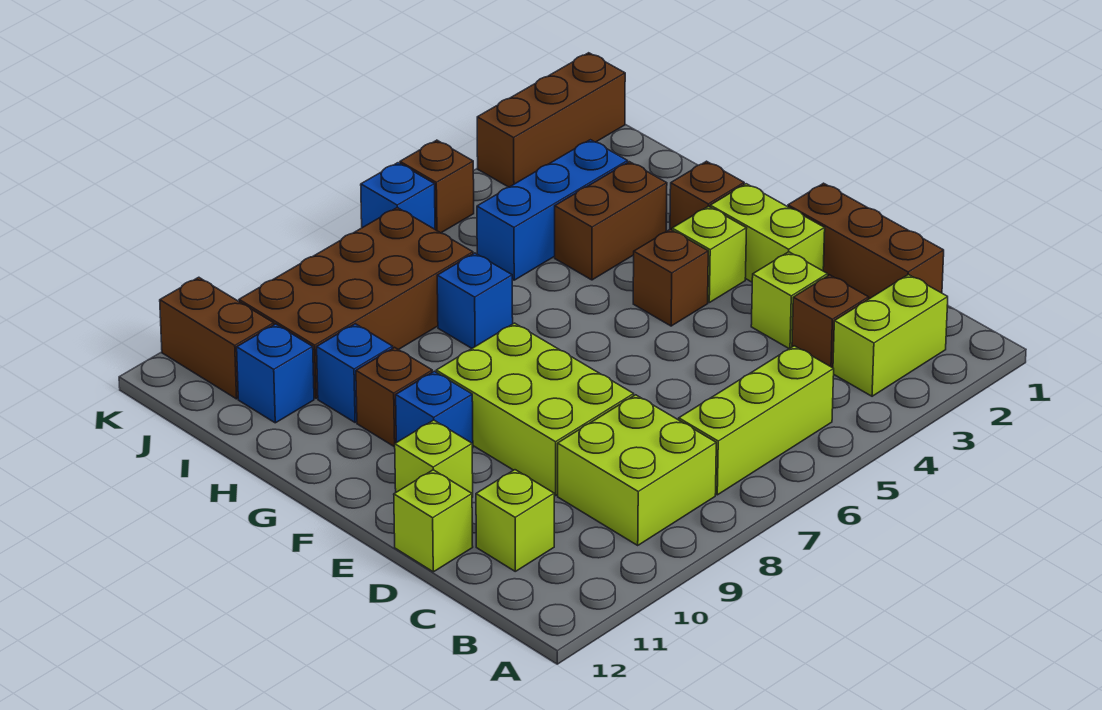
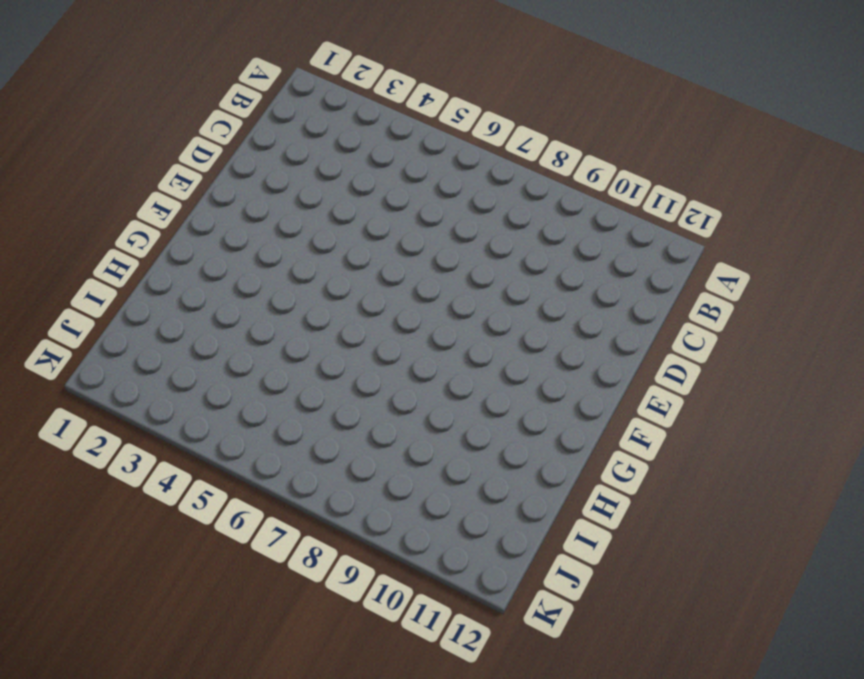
none -> lime brick B2:B3 level 1
none -> lime brick B5:B7 level 1
none -> lime brick B8:C9 level 1

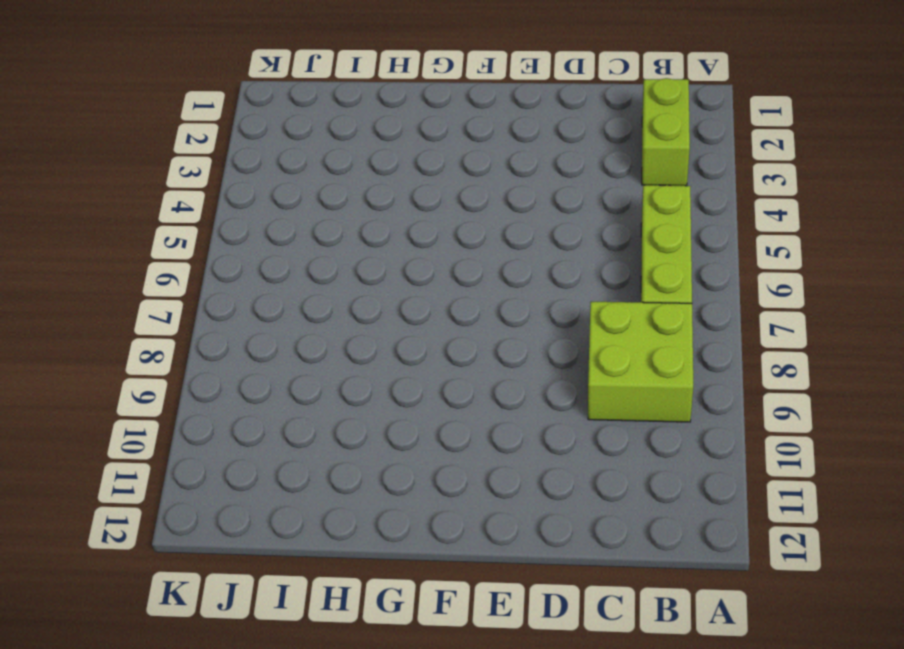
none -> brown brick C1:E1 level 1
none -> brown brick C3 level 1
none -> lime brick C11 level 1

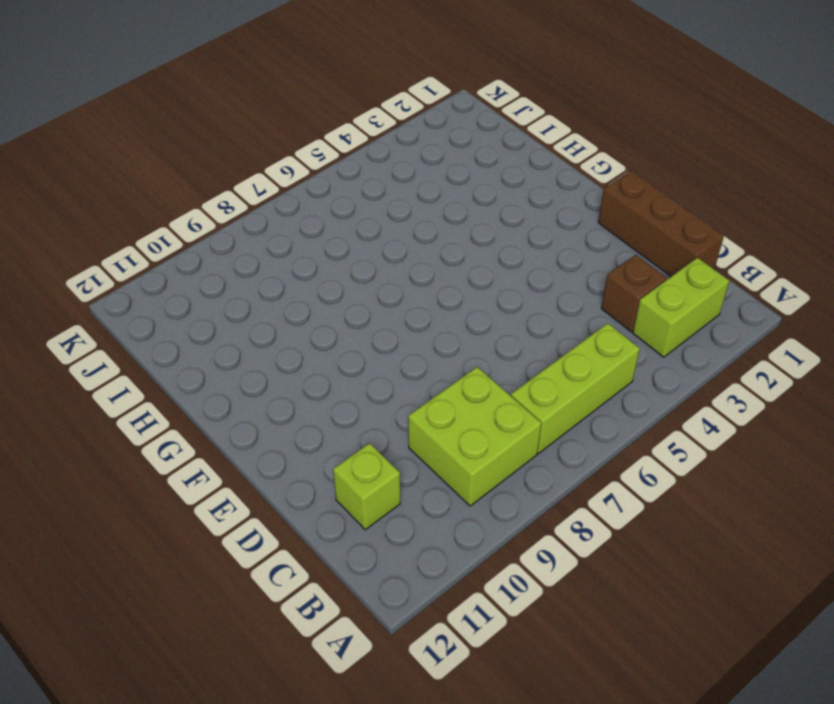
none -> lime brick D3 level 1
none -> lime brick D8:F9 level 1
none -> lime brick D12 level 1

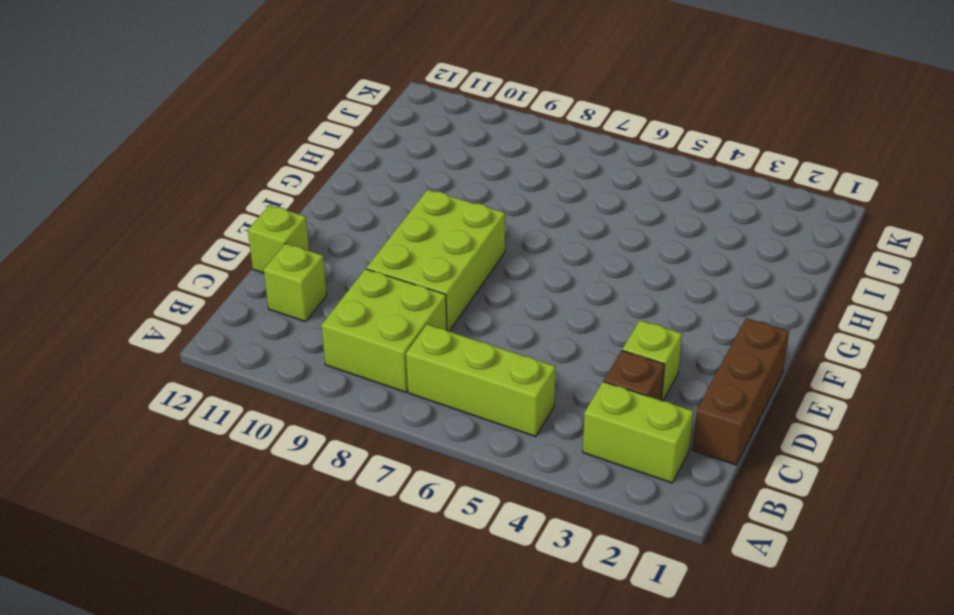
none -> lime brick E2:F2 level 1
none -> lime brick E11 level 1
none -> lime brick F3 level 1

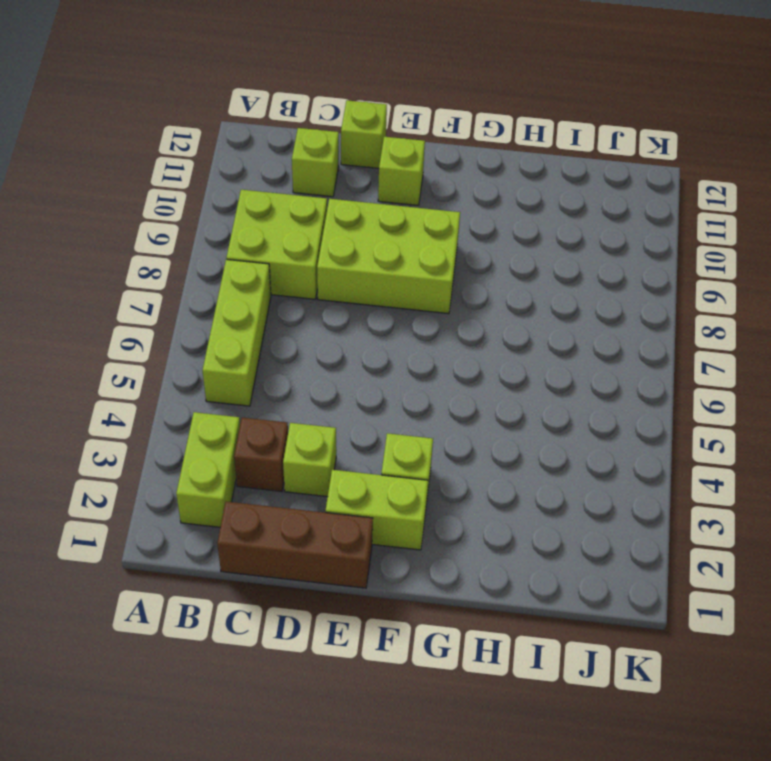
none -> brown brick F4 level 1
none -> blue brick F10 level 1
none -> brown brick G2 level 1

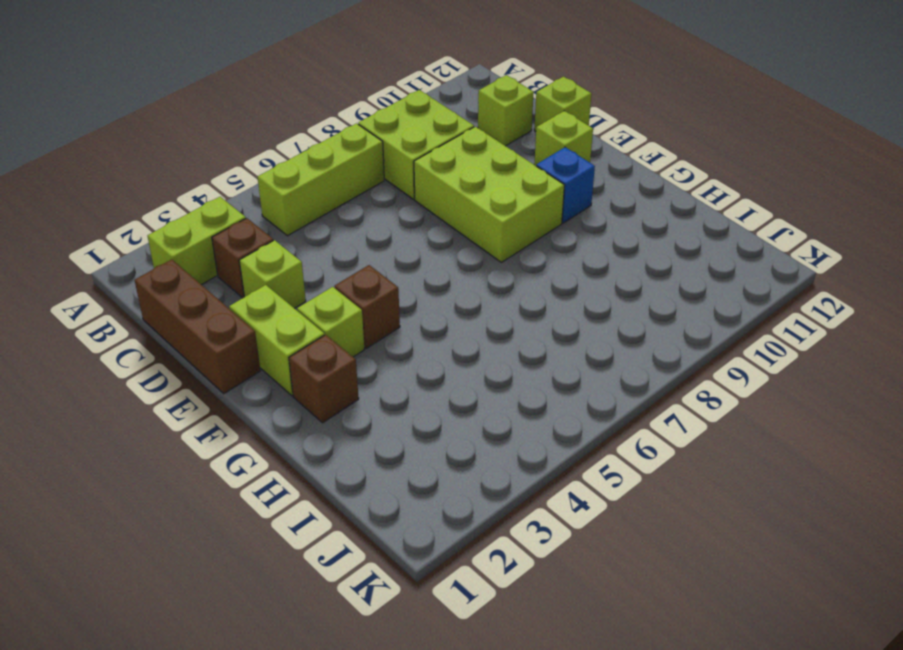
none -> brown brick G10 level 1
none -> brown brick H3:H4 level 1
none -> blue brick H7 level 1

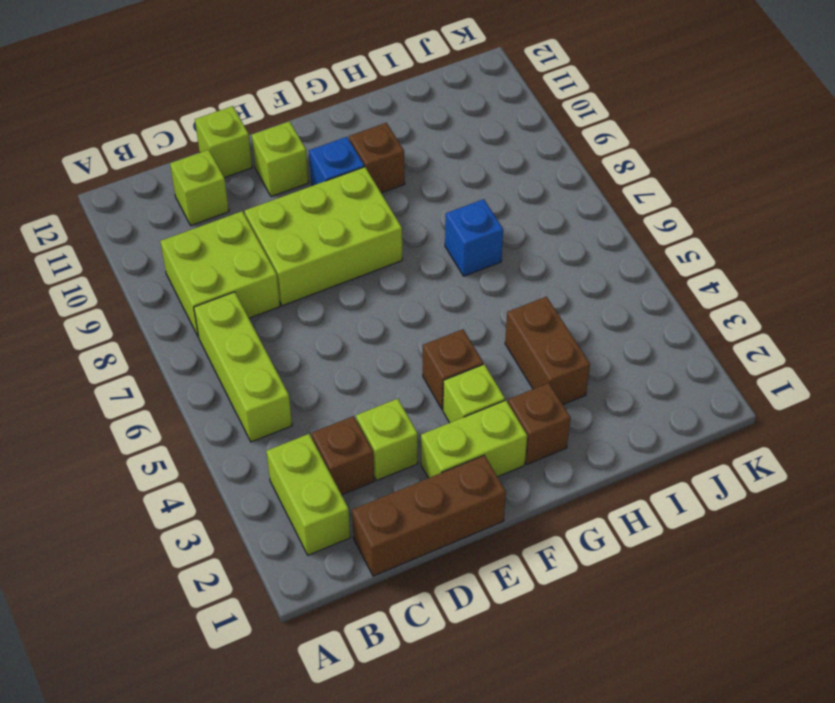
none -> blue brick H10 level 1
none -> blue brick I3:I5 level 1
none -> brown brick I7:J10 level 1

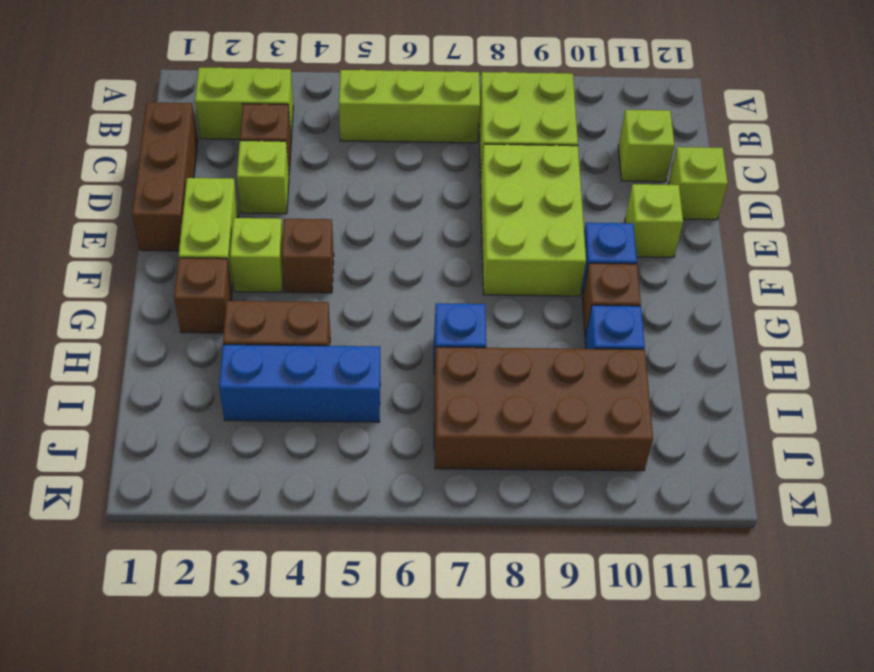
none -> blue brick I11 level 1
none -> brown brick J11:K11 level 1
none -> brown brick K1:K3 level 1

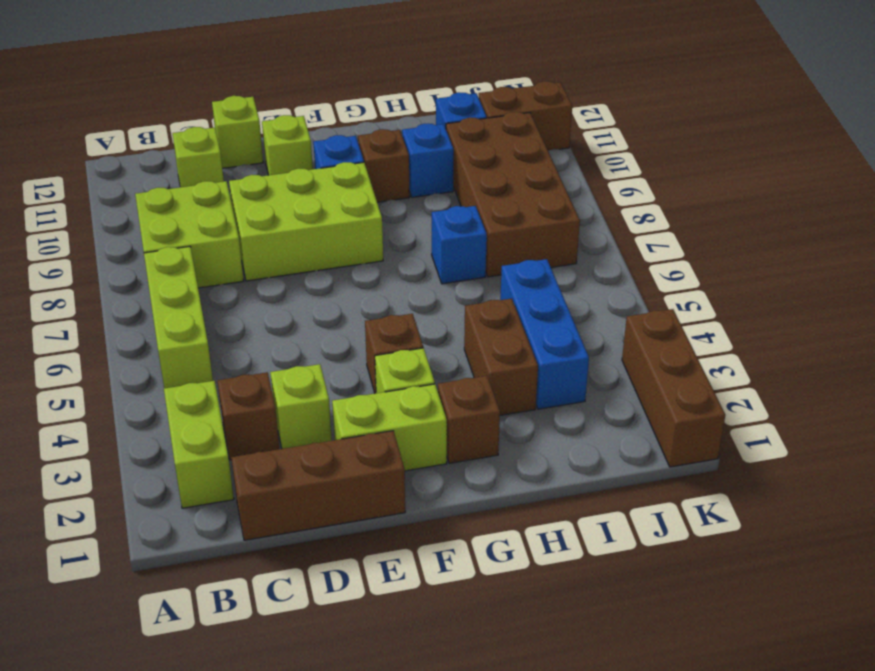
none -> brown brick K5 level 1
none -> blue brick K6 level 1

